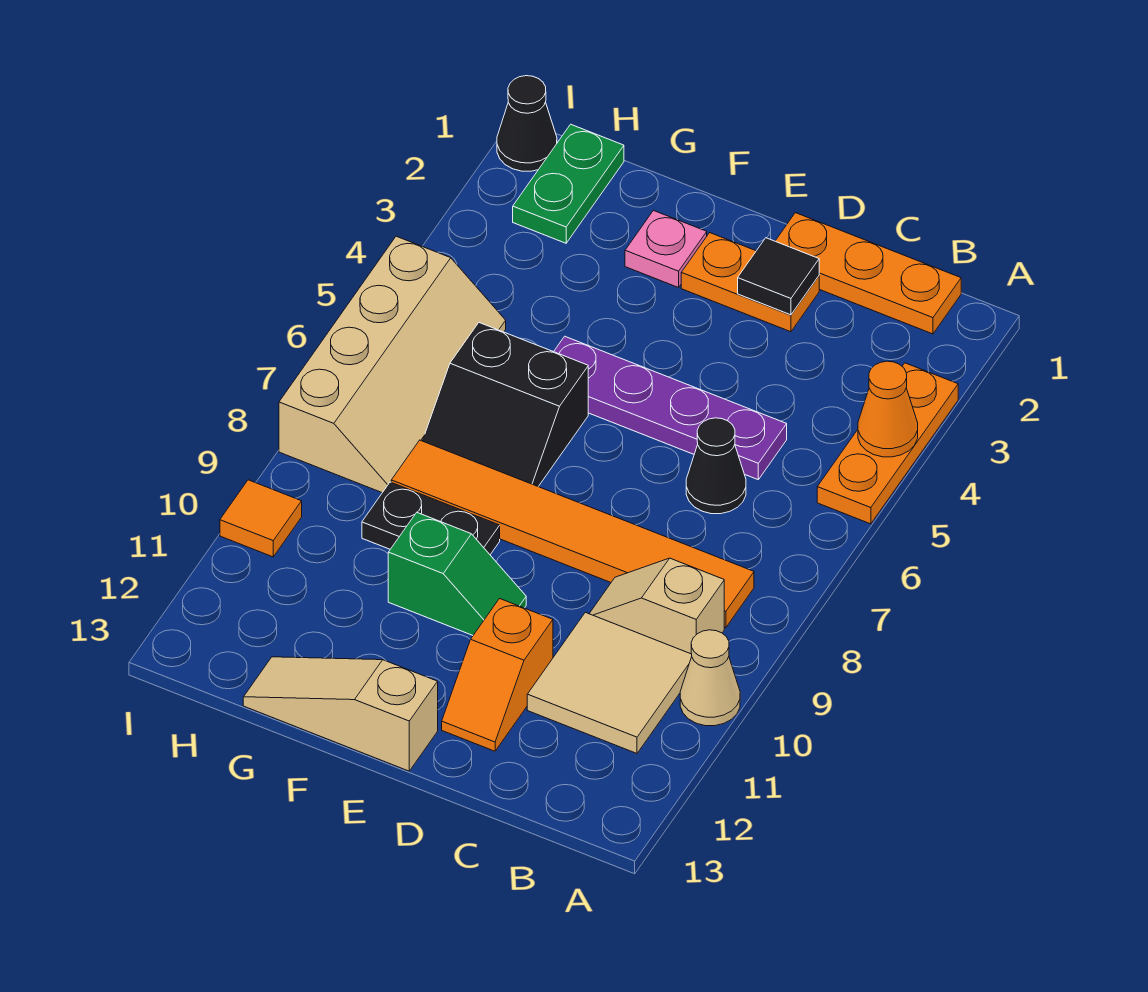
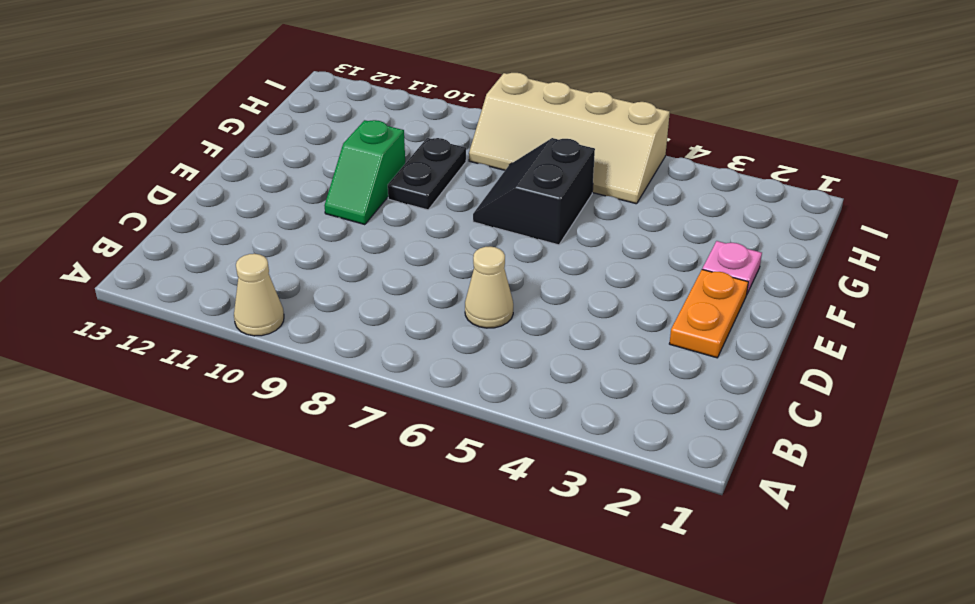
tan cone C6 level 1 -> black cone C6 level 1
none -> orange plate A3:A5 level 1
none -> orange plate B1:D1 level 1
none -> orange tile B8:G8 level 1

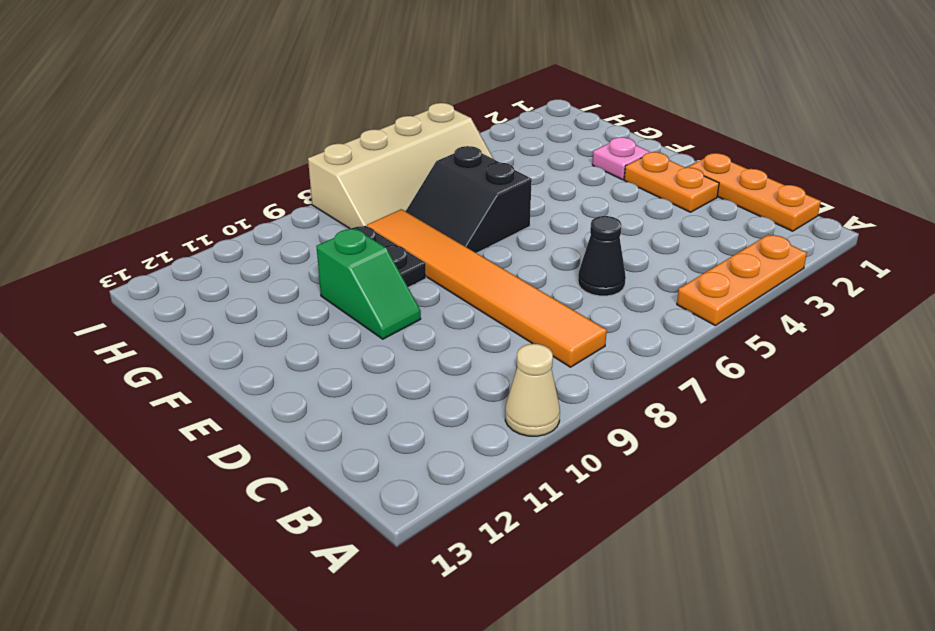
none -> tan slope B9:C9 level 1 top B
none -> tan tile B10:C11 level 1
none -> purple plate C5:F5 level 1

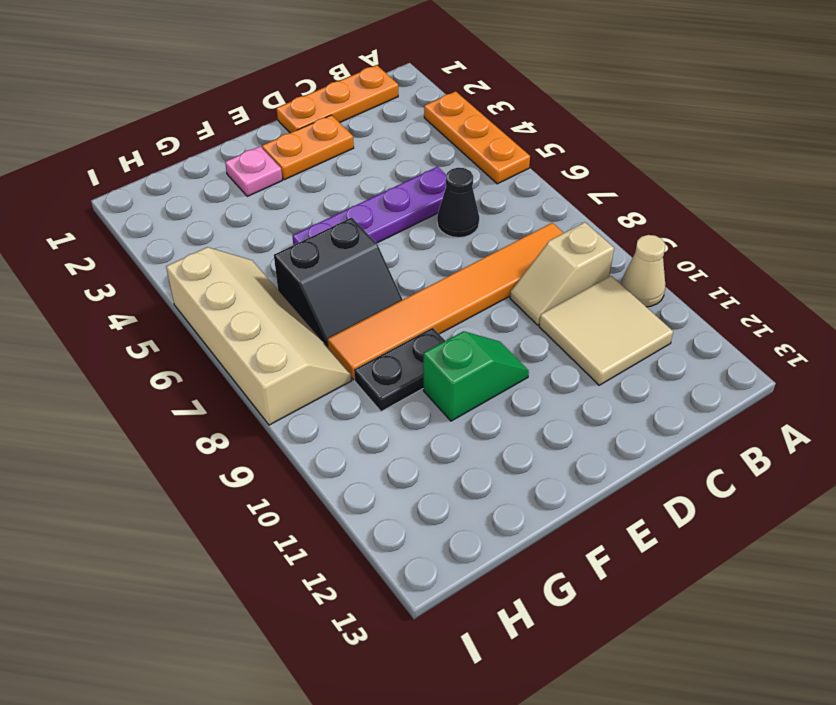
none -> orange slope D11:D12 level 1 top 11
none -> tan slope E13:G13 level 1 top E
none -> green plate H1:H2 level 1

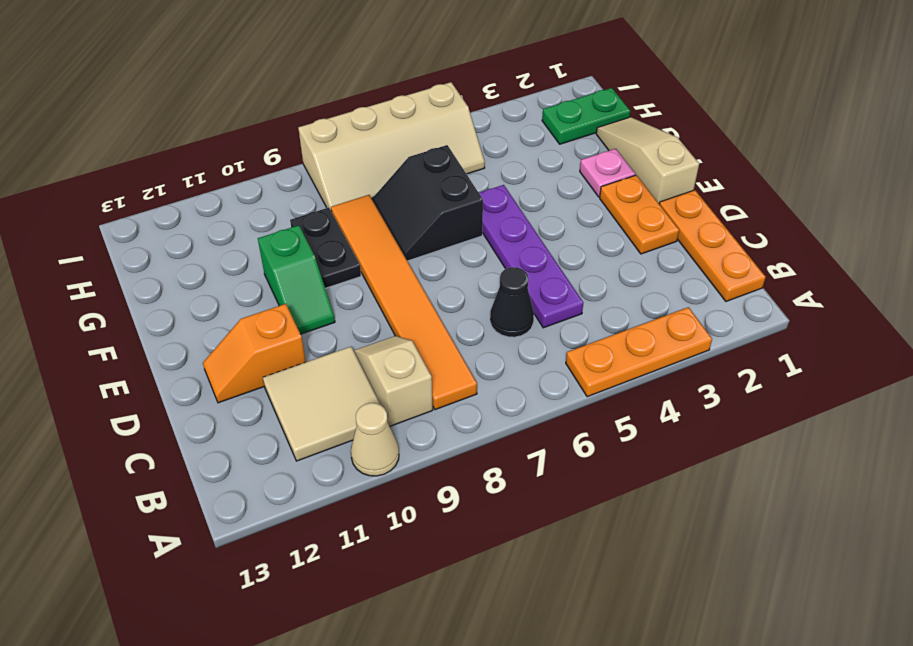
tan slope E1:G1 level 1 top E -> tan slope E13:G13 level 1 top E
none -> black cone I1 level 1
none -> orange tile I10 level 1
none -> orange cone A4 level 2

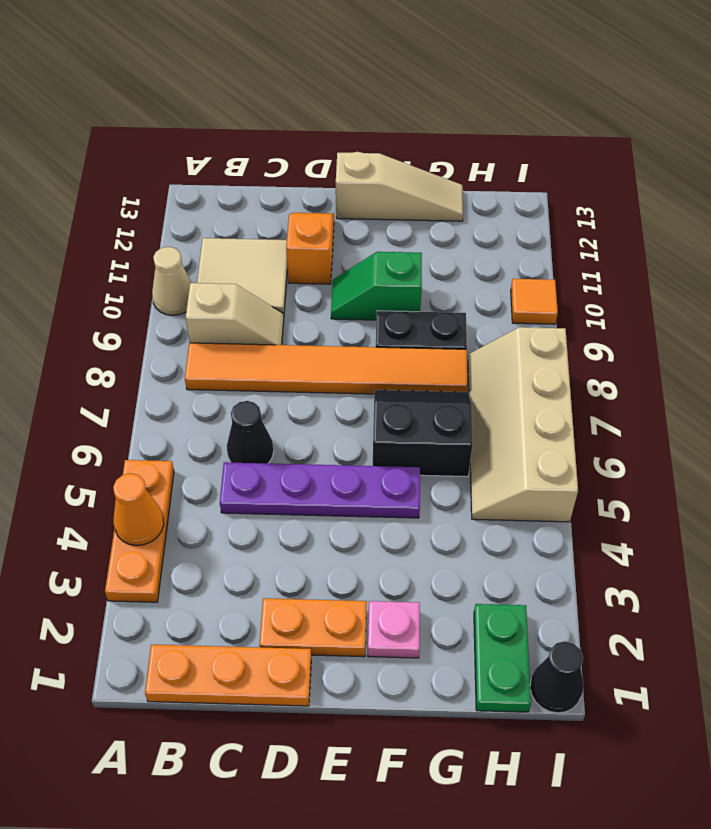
none -> black tile D2 level 2

